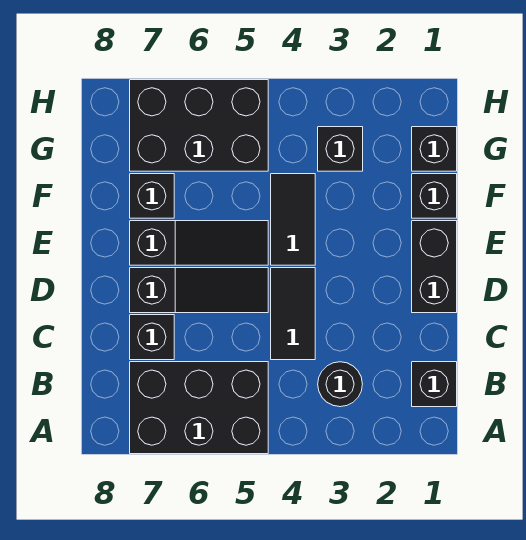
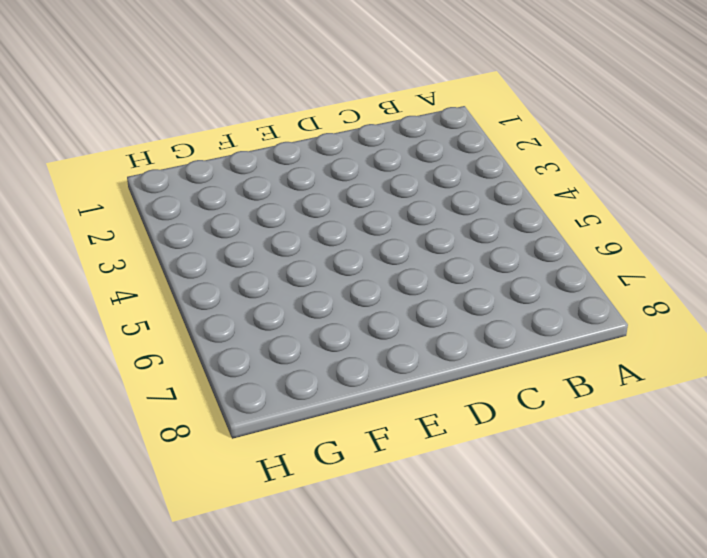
none -> black brick A5:B7 level 1
none -> black brick B1 level 1
none -> black round brick B3 level 1

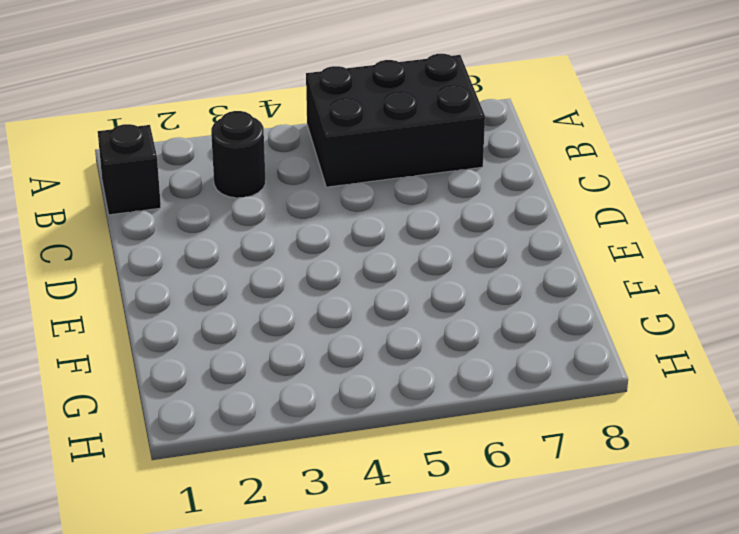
none -> black tile C4:D4 level 1
none -> black brick C7 level 1
none -> black brick D1:E1 level 1

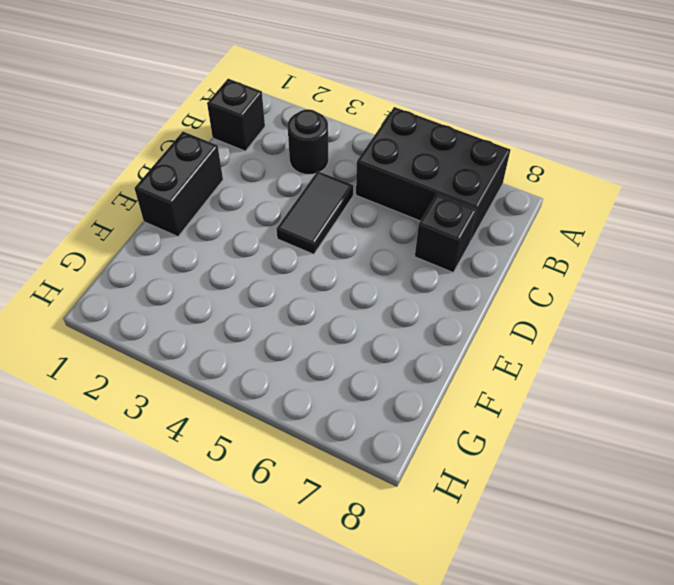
none -> black slope D5:D7 level 1 top 7
none -> black tile E4:F4 level 1
none -> black slope E5:E7 level 1 top 7

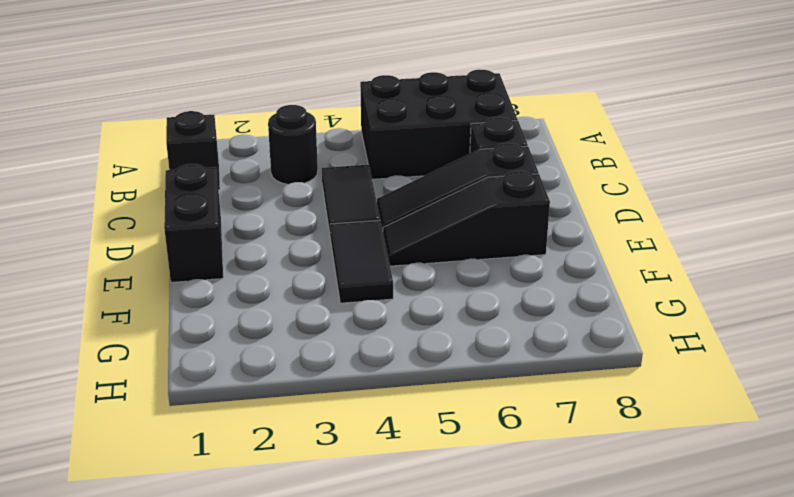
none -> black brick F1 level 1
none -> black brick F7 level 1
none -> black brick G1 level 1

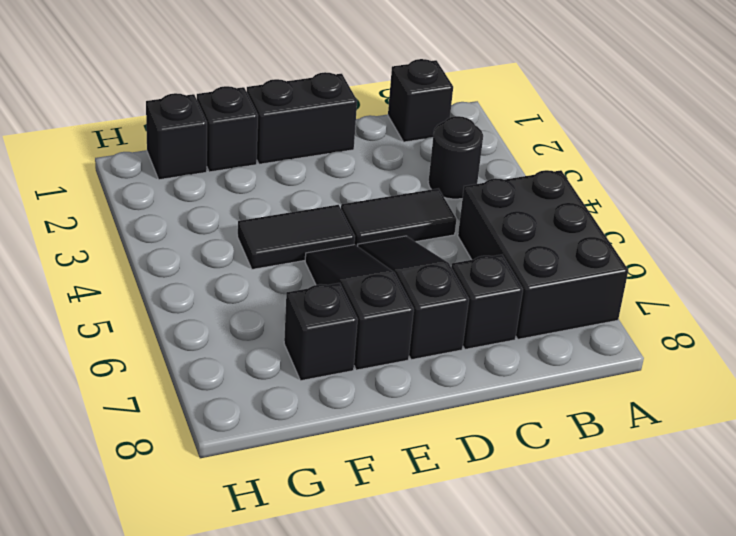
none -> black brick G3 level 1
none -> black brick G5:H7 level 1

